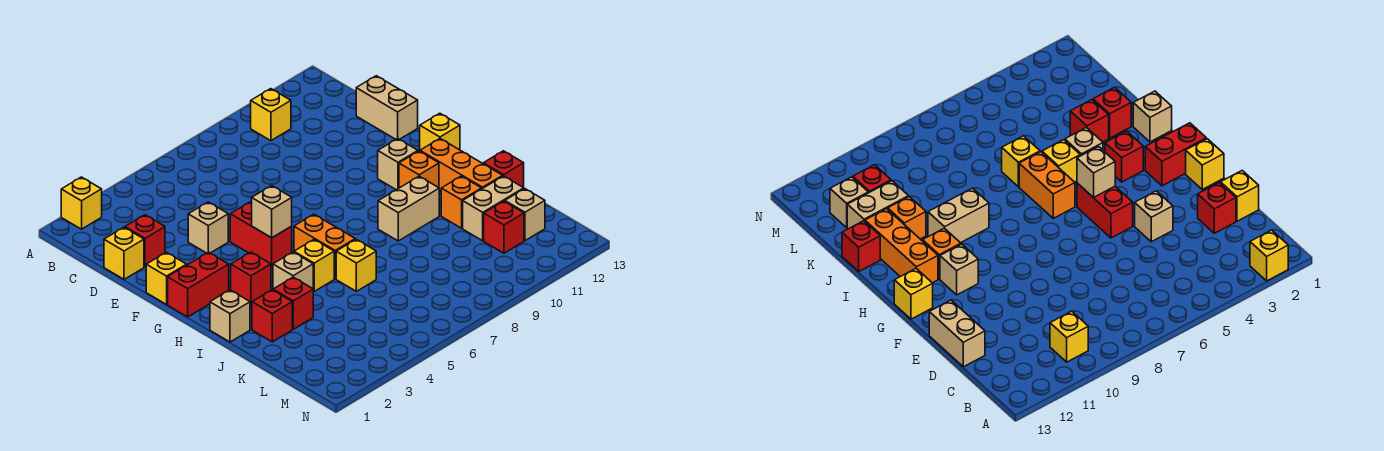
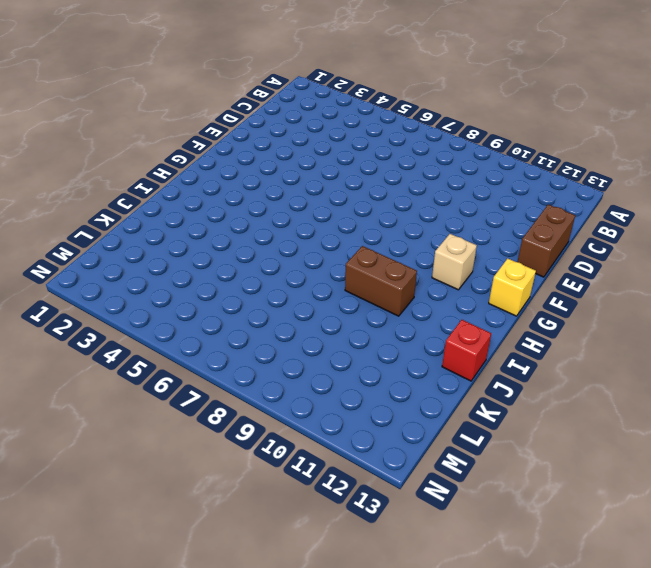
brown brick D13:E13 level 1 -> tan brick D13:E13 level 1
brown brick I9:I10 level 1 -> tan brick I9:I10 level 1
none -> yellow brick A2 level 1
none -> yellow brick B10 level 1
none -> yellow brick D1 level 1

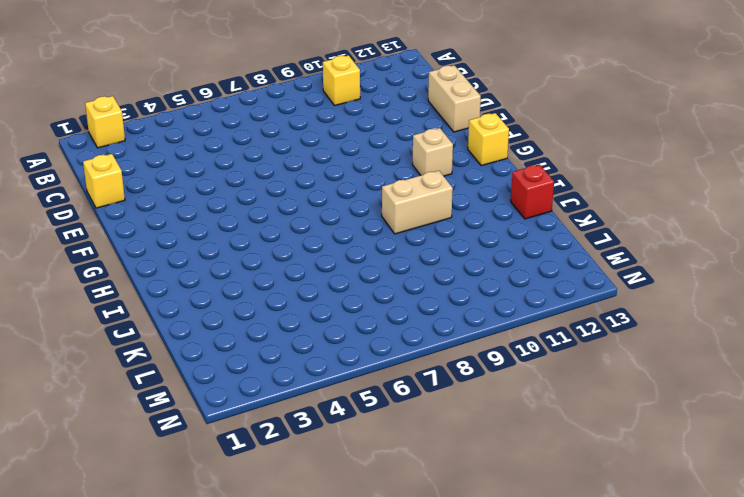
none -> red brick D2 level 1
none -> tan brick E4 level 1
none -> yellow brick F1 level 1

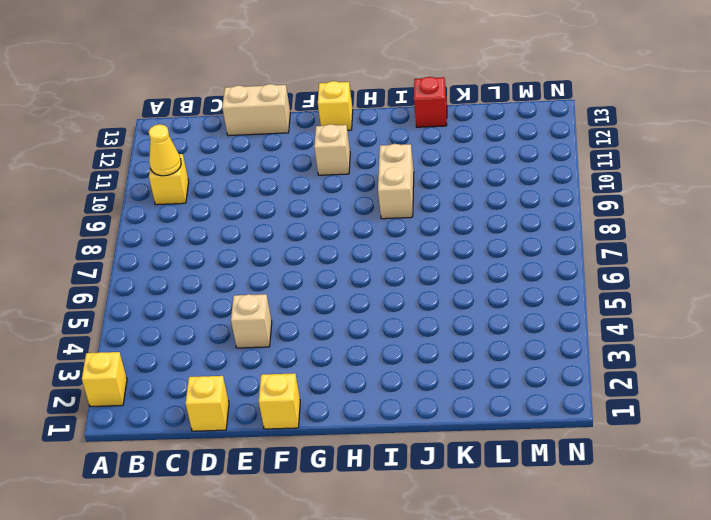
yellow cone B10 level 2 -> none
none -> red brick D2 level 1
none -> red brick F5:G5 level 1
none -> red brick G1:G2 level 1

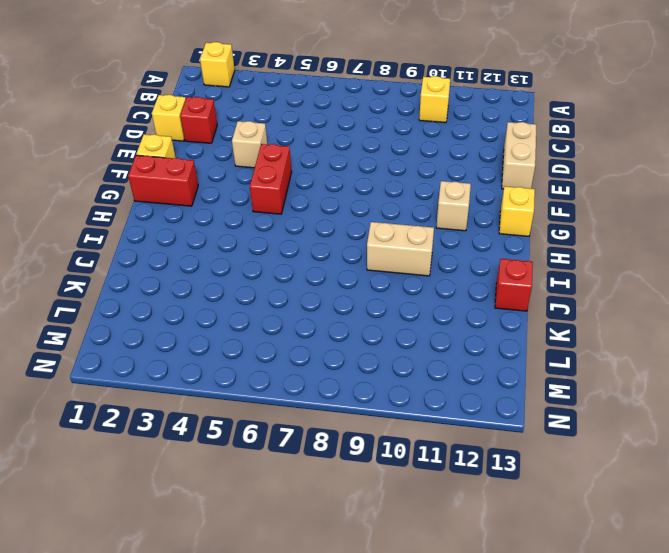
none -> red brick H3 level 1
none -> orange brick H6:I6 level 1
none -> orange brick H11 level 1

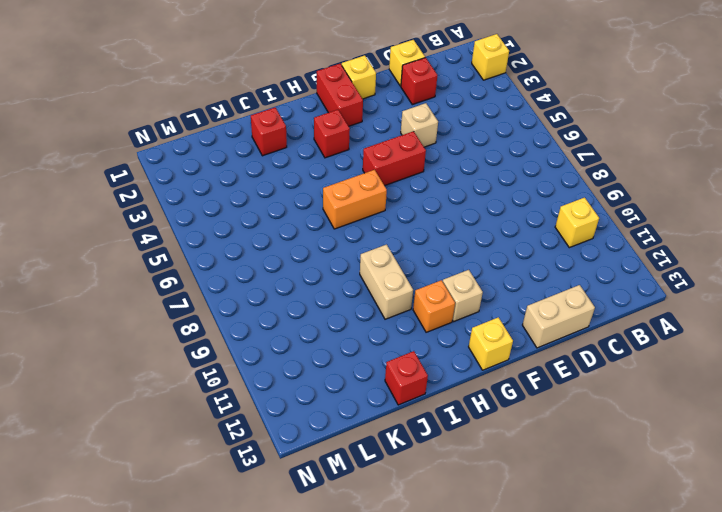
none -> orange brick H12:J12 level 1
none -> tan brick I1 level 1
none -> tan brick I4 level 1

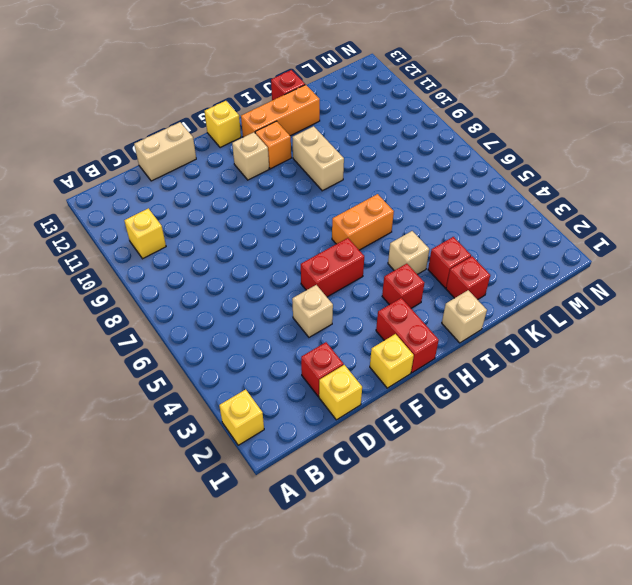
none -> yellow brick I5 level 1
none -> yellow brick J6 level 1
none -> orange brick J11 level 1

